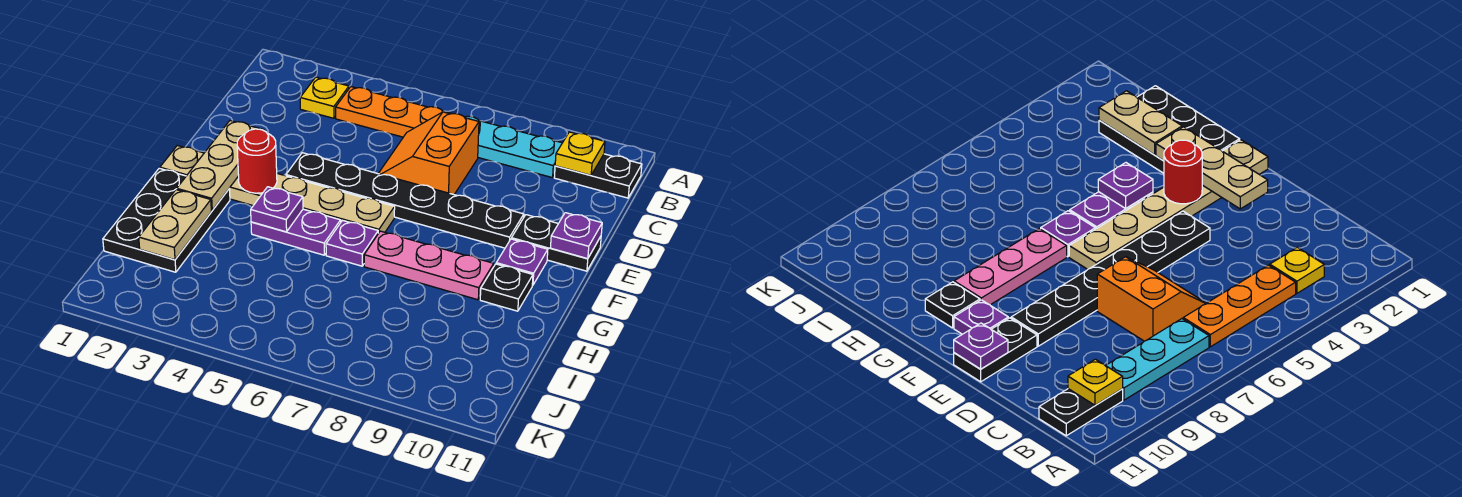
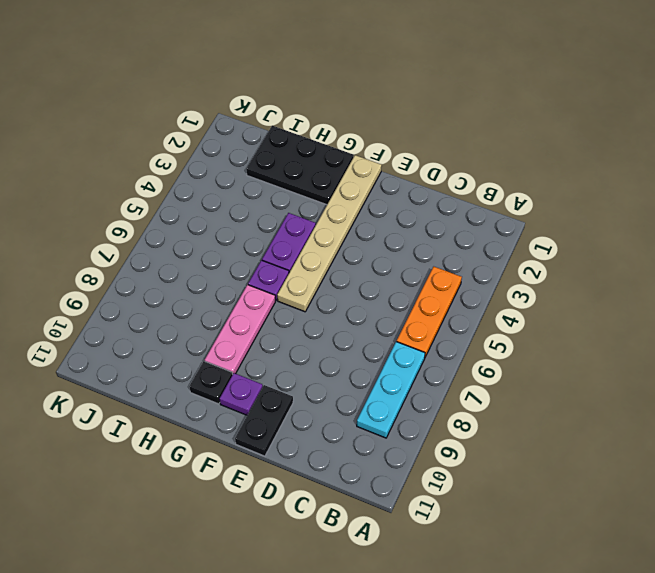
none -> yellow plate B3 level 1
none -> black plate B10:B11 level 1
none -> orange slope C6:D7 level 1 top 7

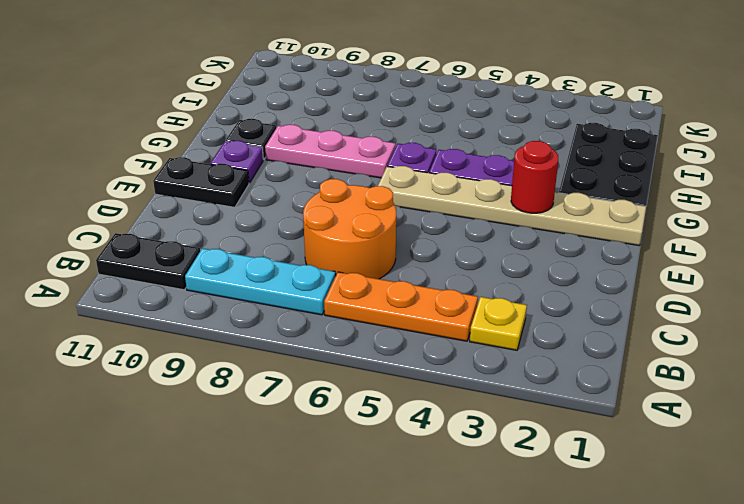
orange round brick C6:D7 level 1 -> orange slope C6:D7 level 1 top 7
none -> black plate E4:E9 level 1
none -> yellow plate B10 level 2
none -> tan plate E2:G2 level 2

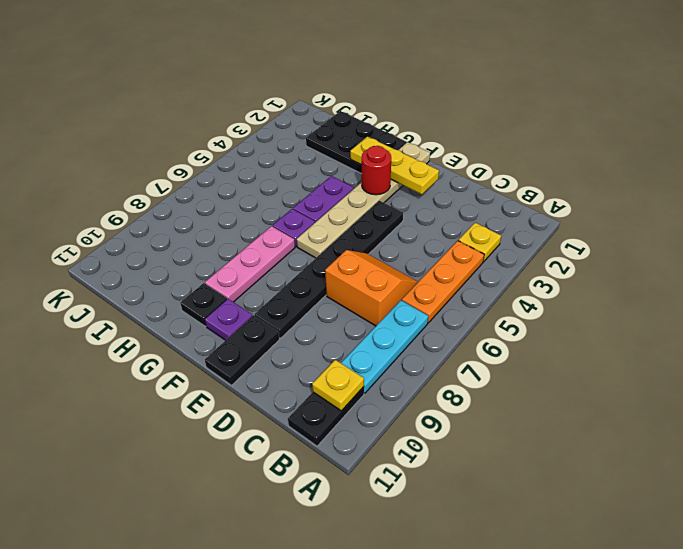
yellow plate E2:G2 level 2 -> tan plate E2:G2 level 2
none -> purple plate E11 level 2
none -> purple plate G4 level 2
none -> tan plate H2:I2 level 2

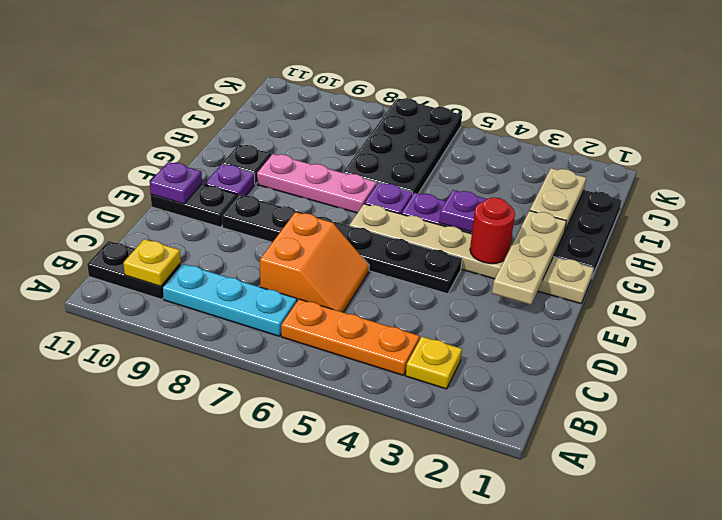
black plate H6:K7 level 1 -> none

